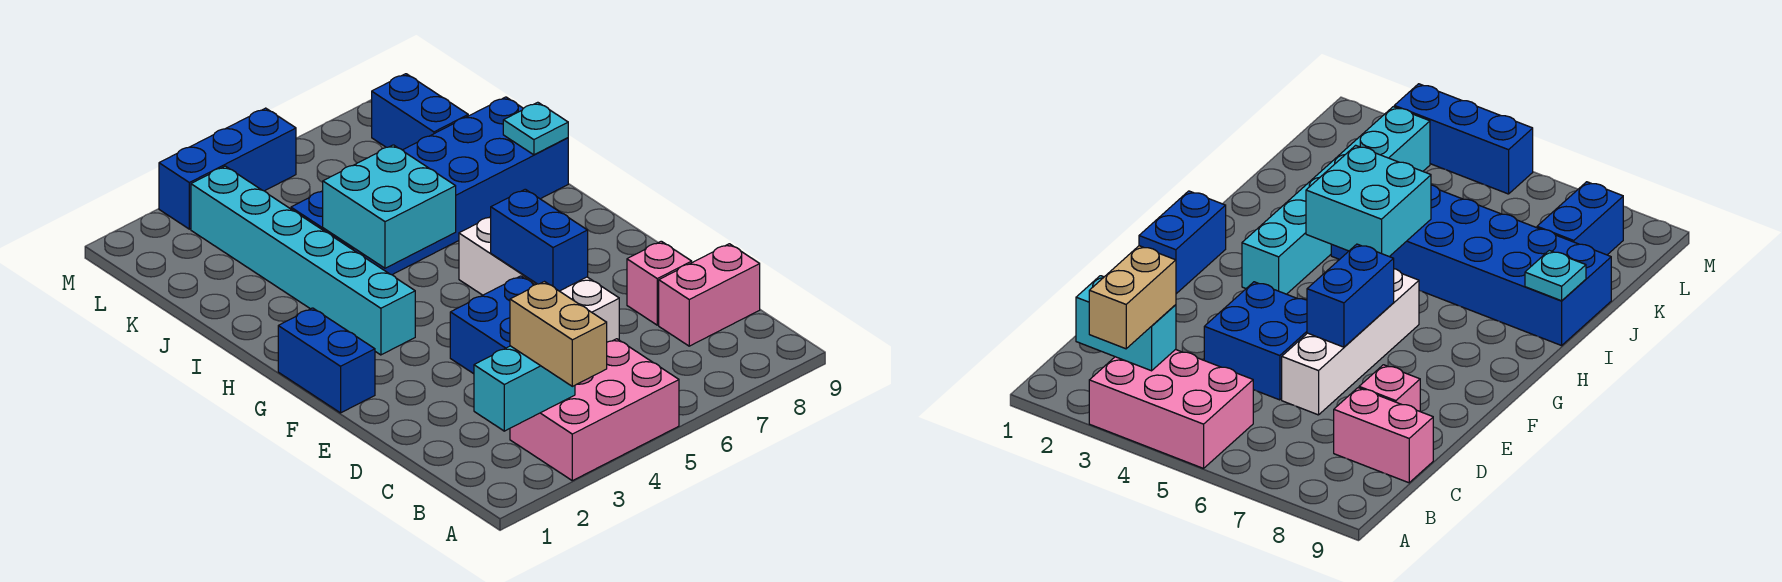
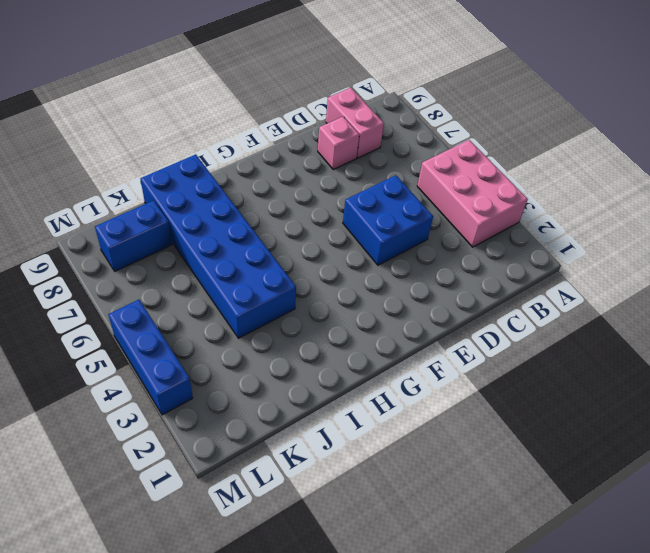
none -> white brick D6:G6 level 1
none -> blue brick F1:G1 level 1
none -> cyan brick G3:L3 level 1

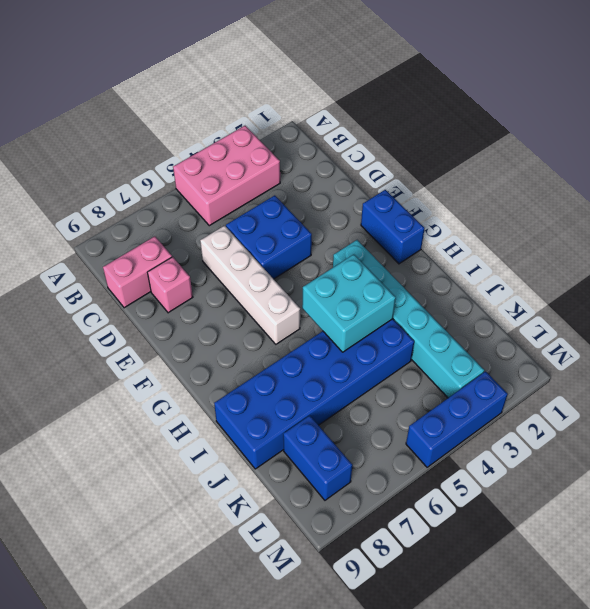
none -> cyan brick B2:B3 level 2
none -> blue brick E6:F6 level 2
none -> cyan plate I9 level 2

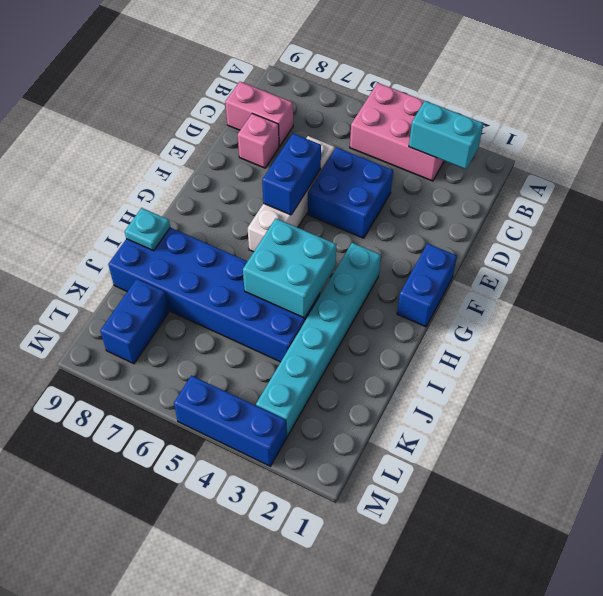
none -> tan brick A3:B3 level 3

